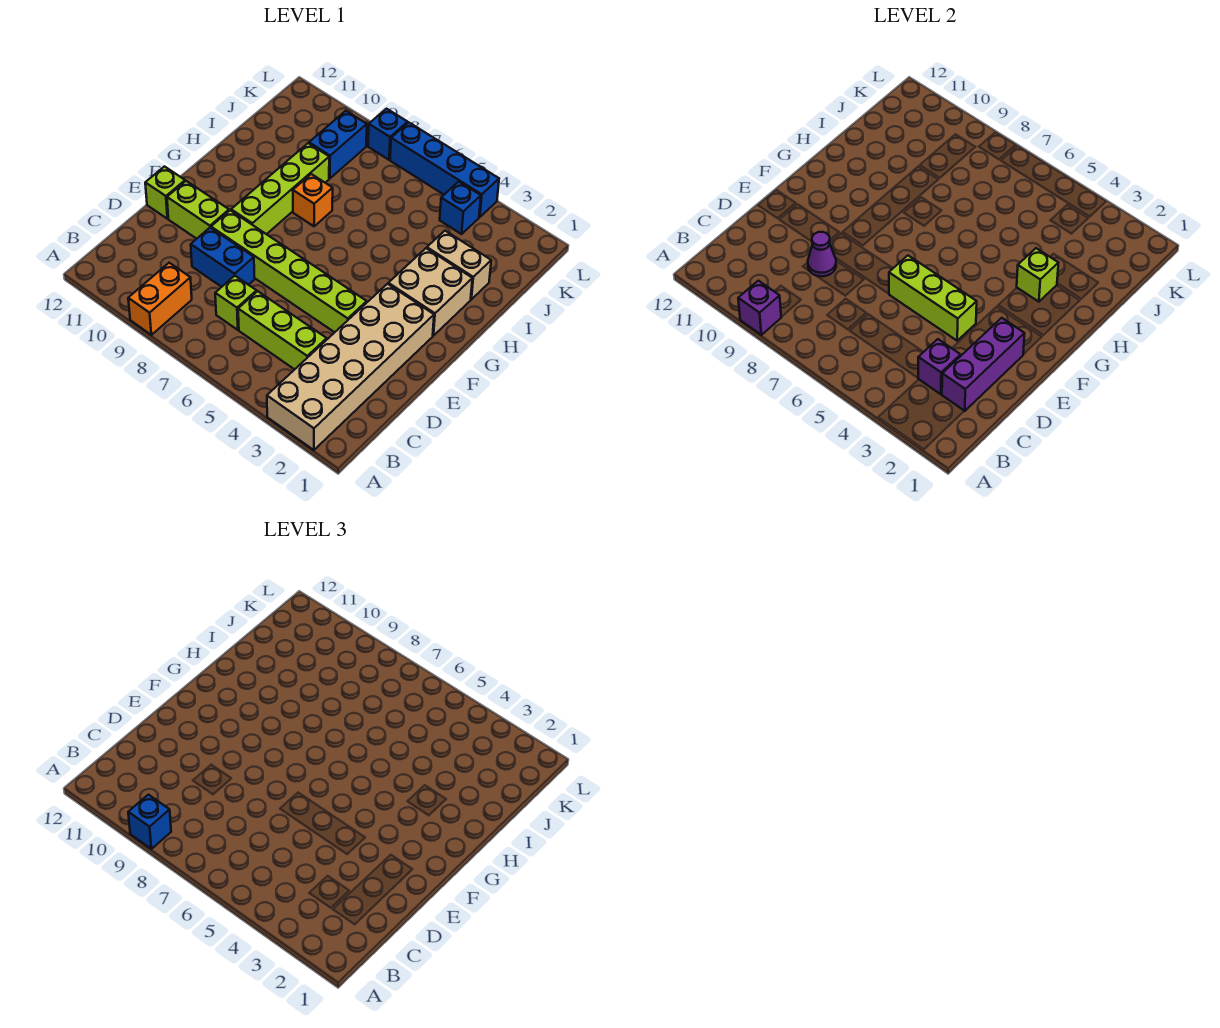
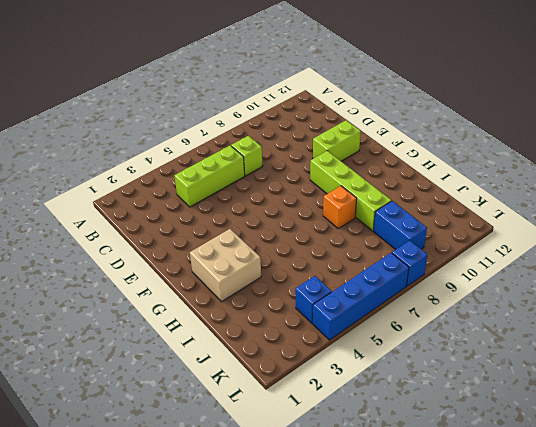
none -> tan brick A2:F3 level 1
none -> orange brick A9:B9 level 1
none -> blue brick D8:D9 level 1

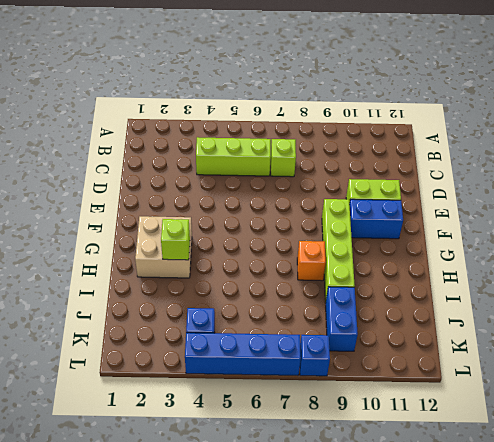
blue brick F10:F11 level 1 -> blue brick D8:D9 level 1
none -> tan brick A2:F3 level 1
none -> orange brick A9:B9 level 1
none -> lime brick E4:E9 level 1

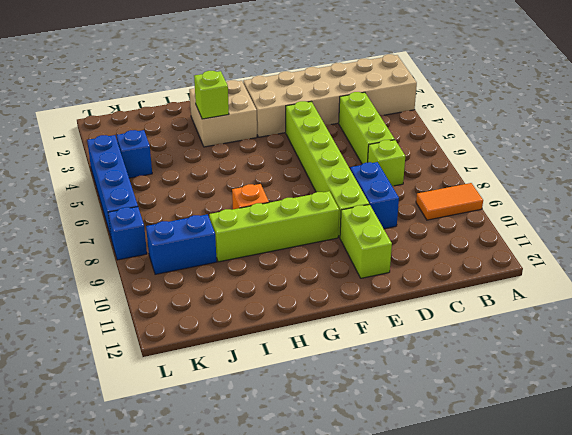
orange tile A9:B9 level 1 -> orange brick A9:B9 level 1
none -> lime brick E12 level 1
none -> tan brick I2:I3 level 1
none -> purple brick A9 level 2

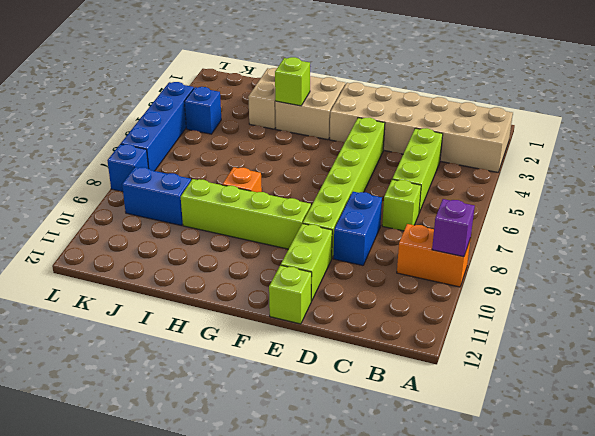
none -> purple brick C2:E2 level 2
none -> purple brick C3 level 2
none -> purple cone D9 level 2

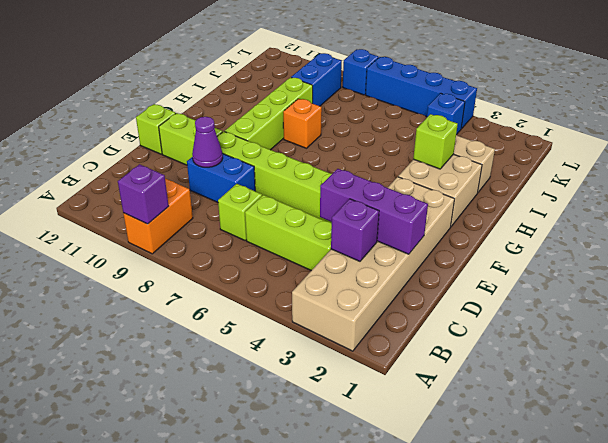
purple brick D2:D4 level 2 -> purple brick C2:E2 level 2
none -> lime brick E4:E6 level 2
none -> blue brick A9 level 3

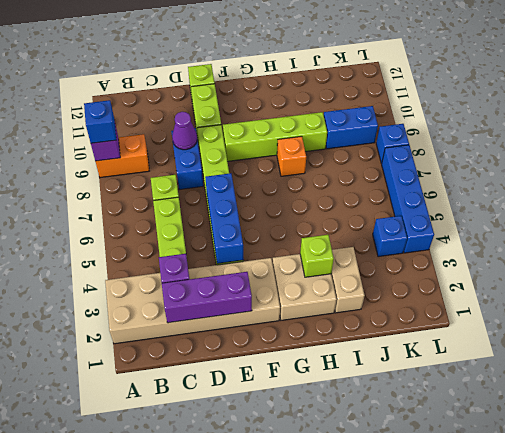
blue brick E4:E6 level 2 -> lime brick E4:E6 level 2

